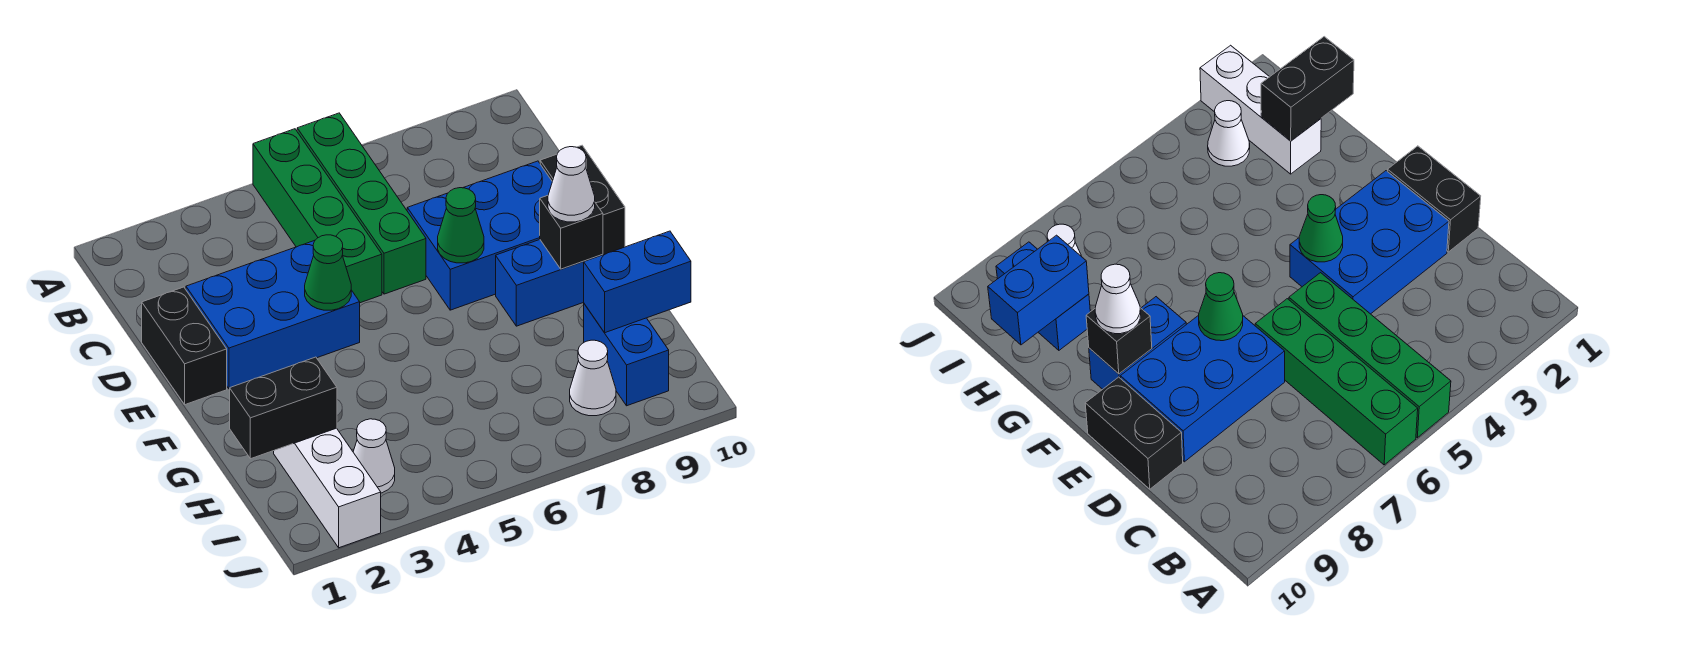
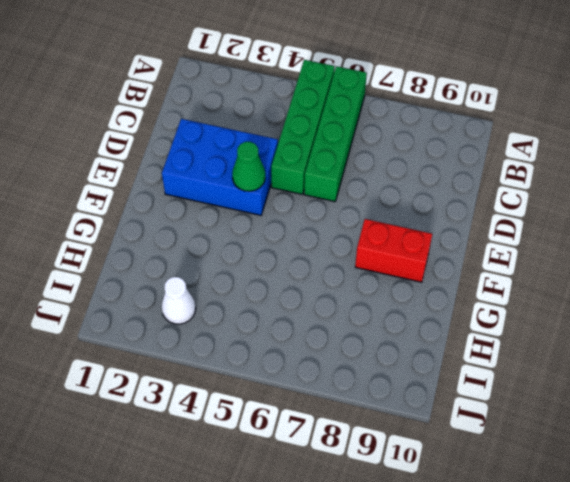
red brick F8:F9 level 1 -> blue brick F8:F9 level 1
none -> black brick D1:E1 level 1
none -> blue brick D7:E9 level 1
none -> black brick D10:E10 level 1

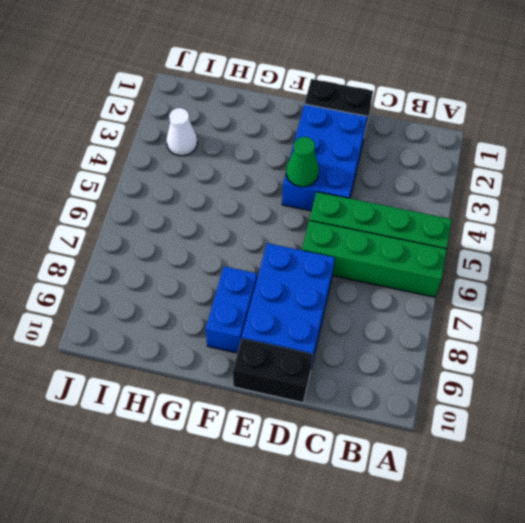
none -> white brick H2:J2 level 1
none -> blue brick H9:I9 level 1
none -> white cone I8 level 1

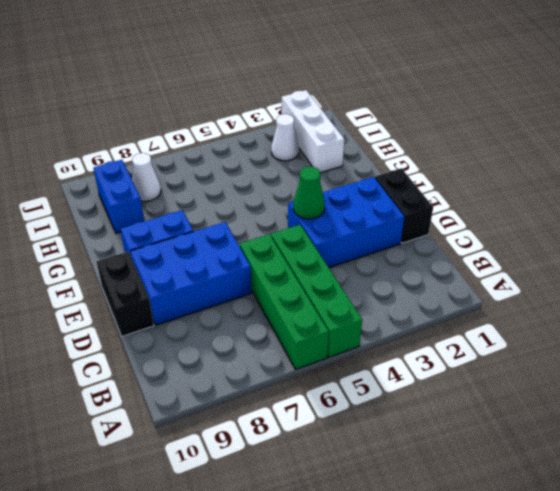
none -> green cone E7 level 2
none -> black brick F9 level 2
none -> black brick H1:H2 level 2

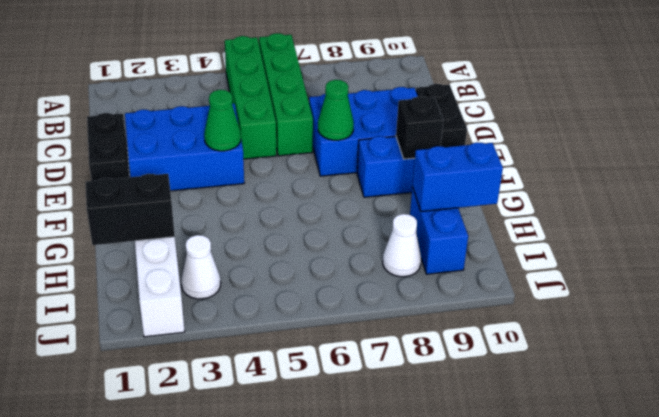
none -> white cone F9 level 3

